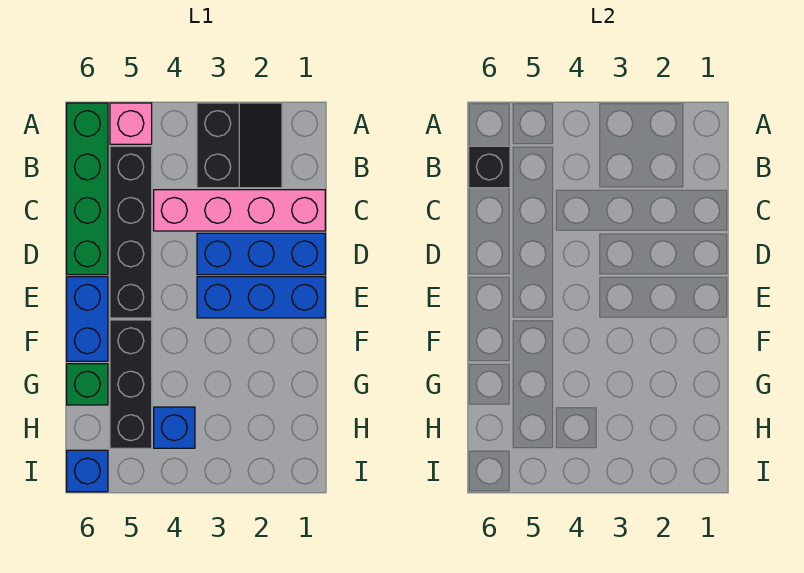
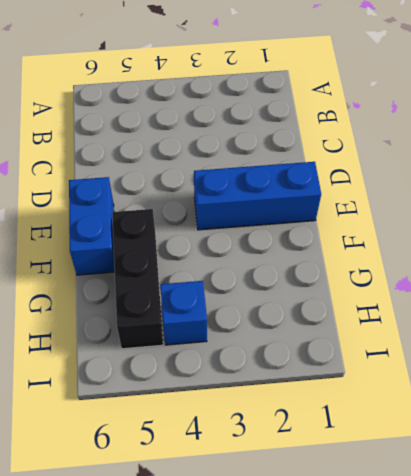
none -> black slope A2:B3 level 1 top 3
none -> pink brick A5 level 1
none -> green brick A6:D6 level 1

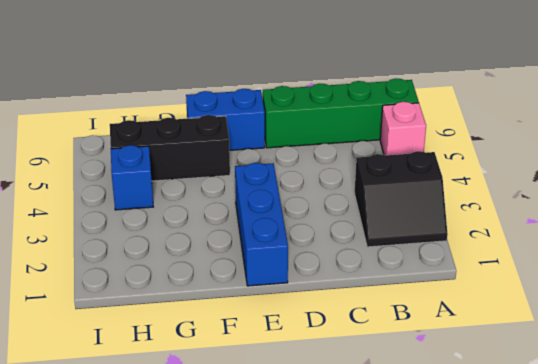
none -> black brick B5:E5 level 1
none -> pink brick C1:C4 level 1
none -> blue brick D1:D3 level 1

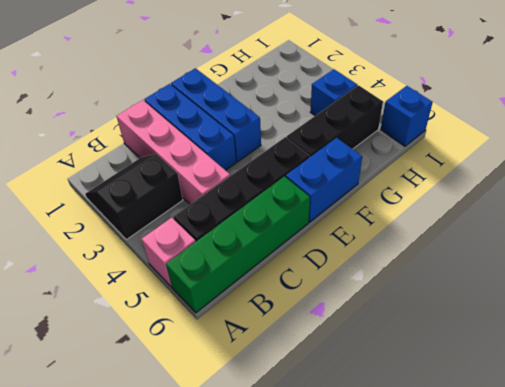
none -> green brick G6 level 1
none -> black brick B6 level 2

